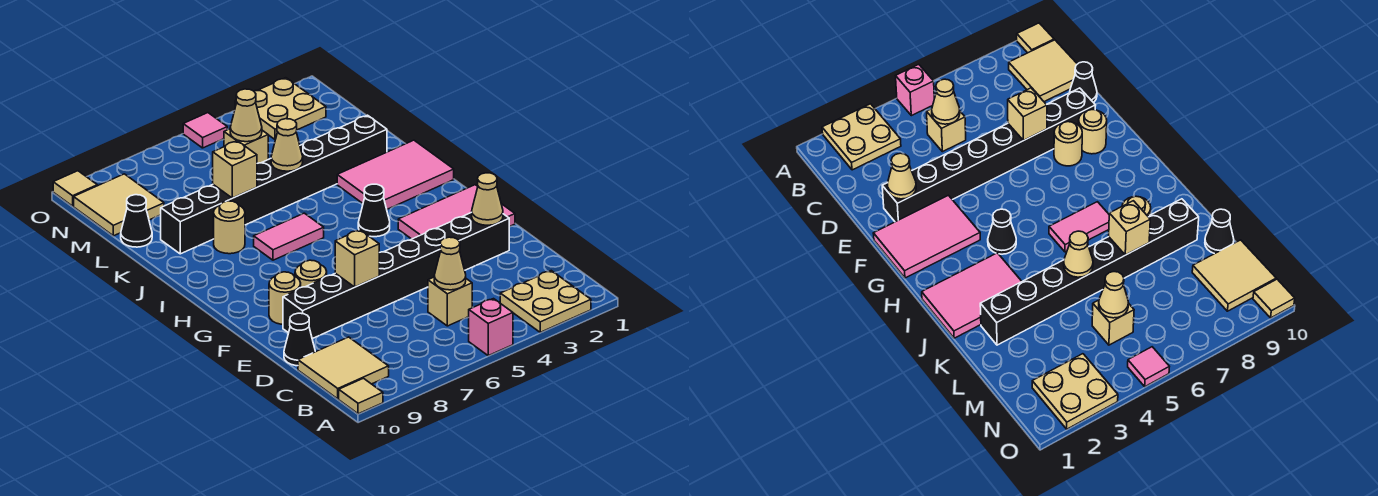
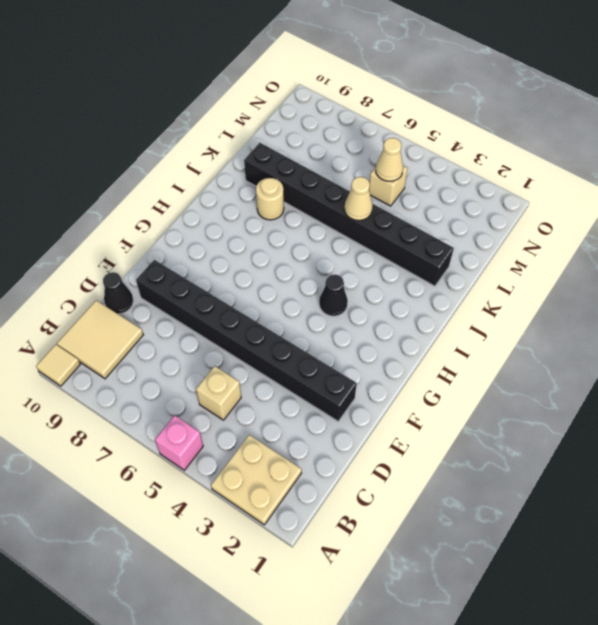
none -> pink tile F1:G3 level 1
none -> tan round brick F8 level 1
none -> tan round brick F9 level 1

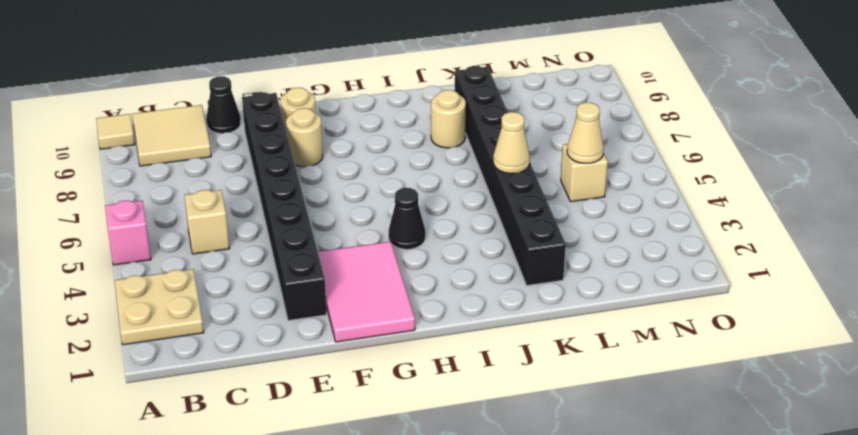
none -> pink tile I1:J3 level 1
none -> pink tile I6:I7 level 1
none -> black cone L10 level 1

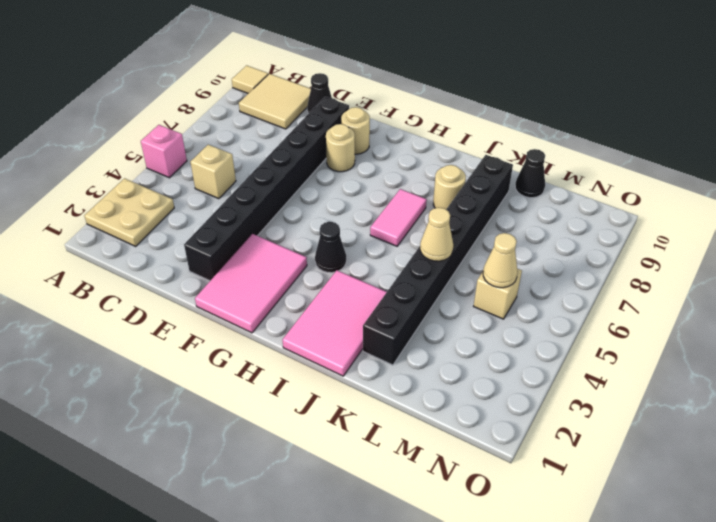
none -> tan tile M9:N10 level 1
none -> tan plate N2:O3 level 1
none -> pink tile O5 level 1

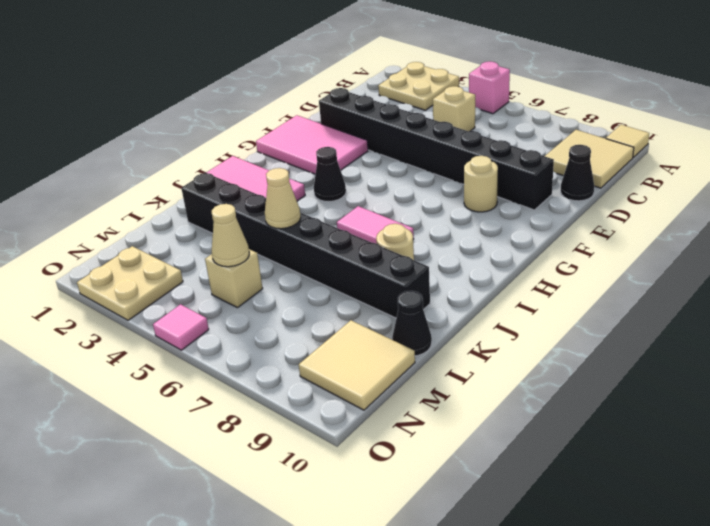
none -> tan round brick F9 level 1
none -> tan tile O10 level 1
none -> tan cone C5 level 2

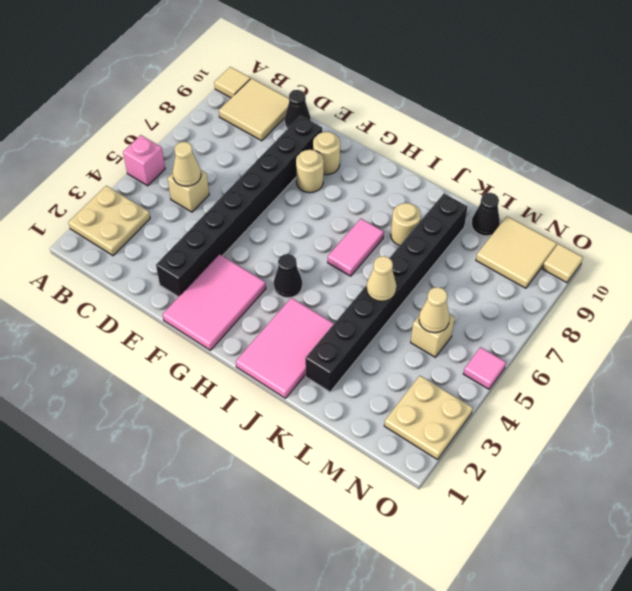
none -> tan cone E2 level 2
none -> tan brick E7 level 2
none -> tan brick K7 level 2

